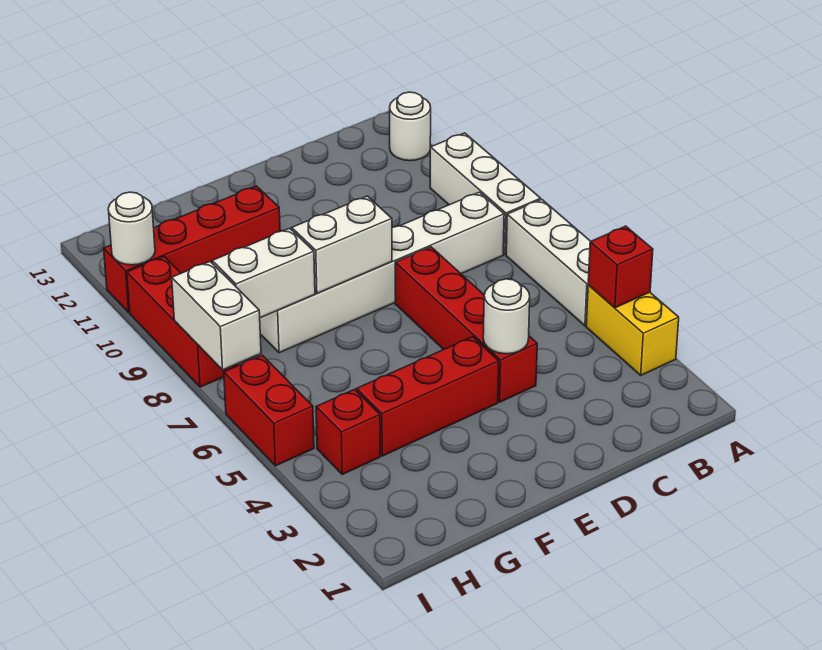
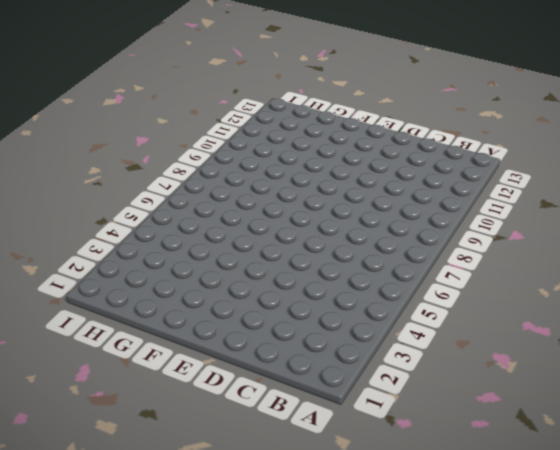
none -> yellow brick A3:A4 level 1
none -> white brick A5:A7 level 1
none -> white brick A8:A10 level 1

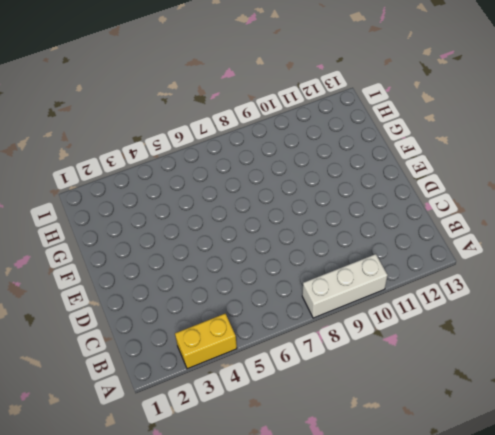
none -> white brick A5:A7 level 1
none -> white round brick A12 level 1
none -> white brick B8:G8 level 1

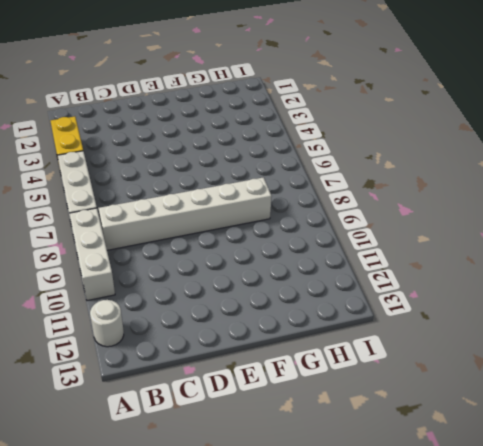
none -> red brick D4:D7 level 1
none -> red brick E4:G4 level 1
none -> red brick F11:I11 level 1

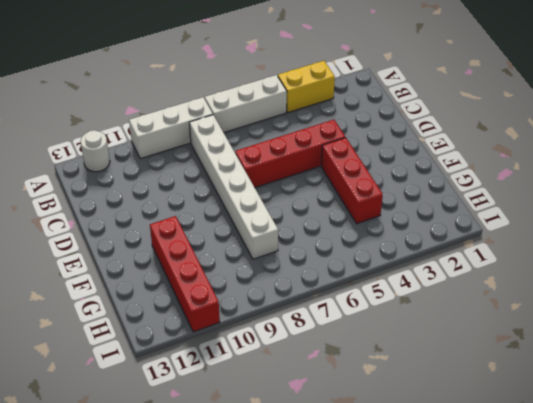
none -> red brick H4 level 1
none -> red brick I5:I6 level 1
none -> red brick I8:I10 level 1

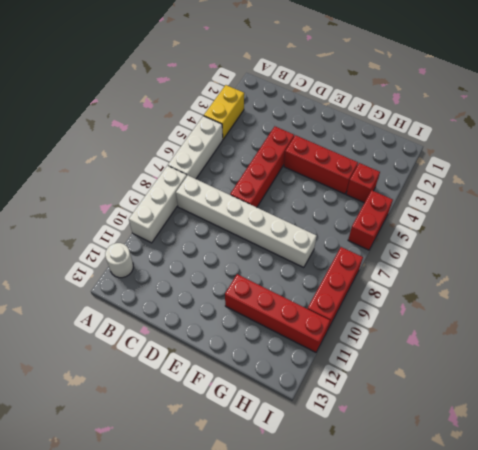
none -> red brick A4 level 2
none -> white round brick D4 level 2
none -> white brick E8:F8 level 2

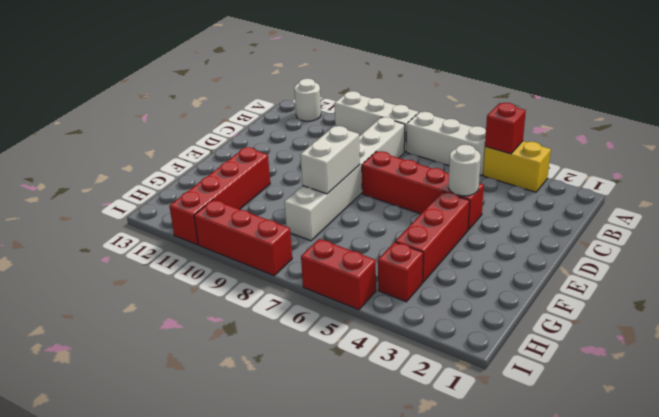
none -> white brick G8:H8 level 2
none -> white brick I7:I8 level 2
none -> white round brick I11 level 2

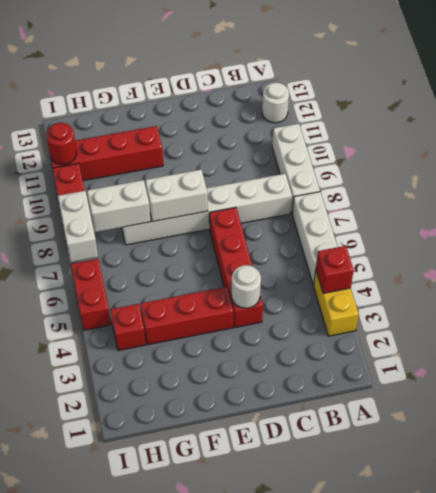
red round brick I11 level 2 -> white round brick I11 level 2

